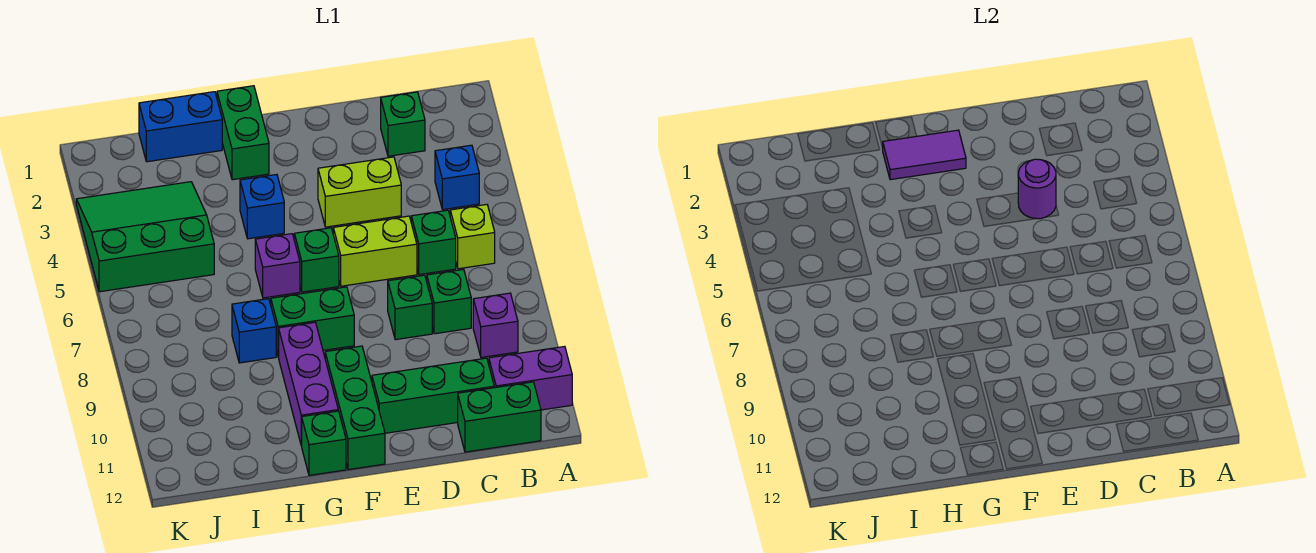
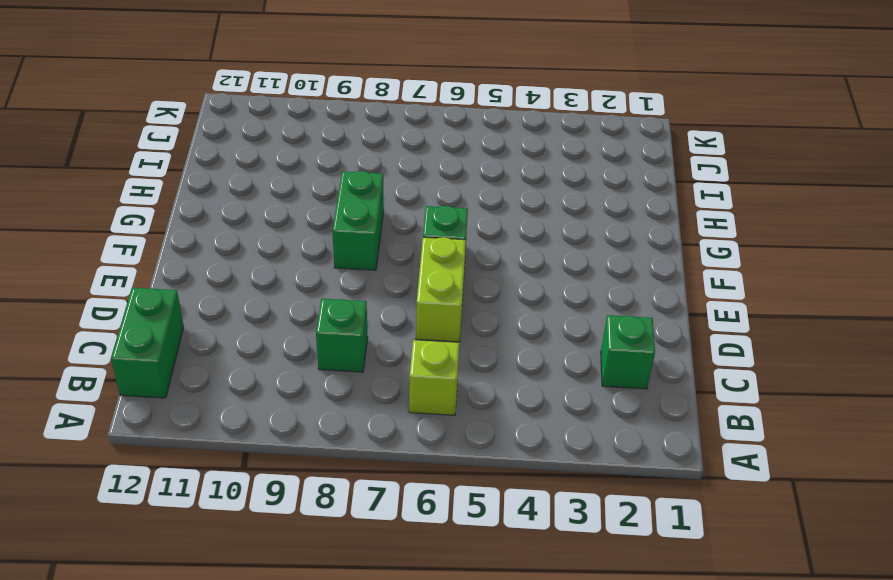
none -> purple brick A11:B11 level 1
none -> blue brick B4 level 1
none -> purple brick B9 level 1

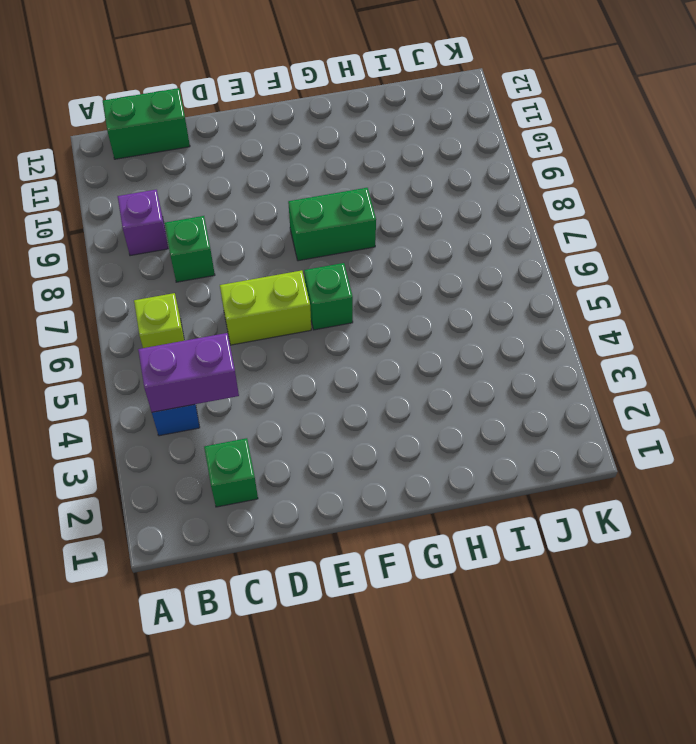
purple brick B4:C4 level 2 -> purple brick A11:B11 level 1
none -> green brick C6 level 1
none -> green brick C11:E11 level 1
none -> lime brick D4:E4 level 1

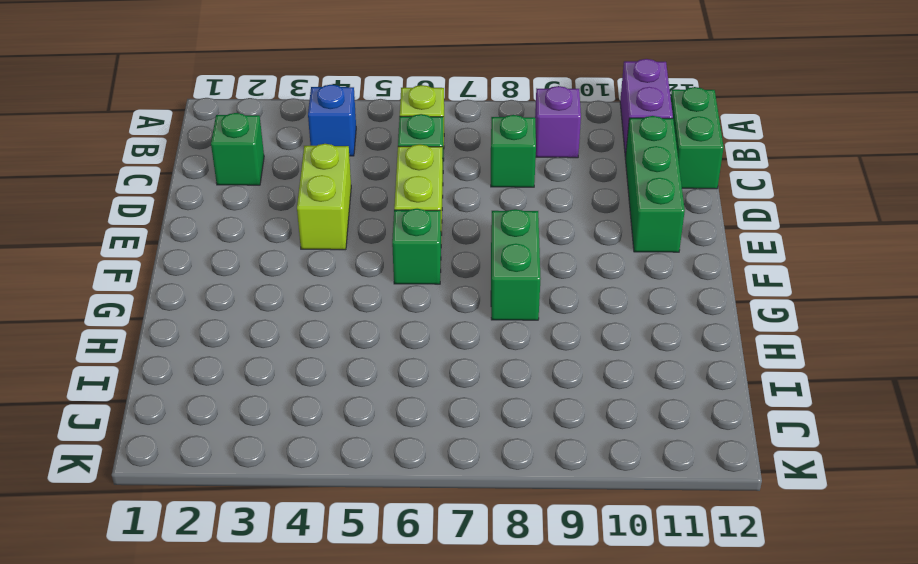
none -> green brick D8 level 1
none -> green brick F10:F12 level 1
none -> green brick G1:G2 level 1

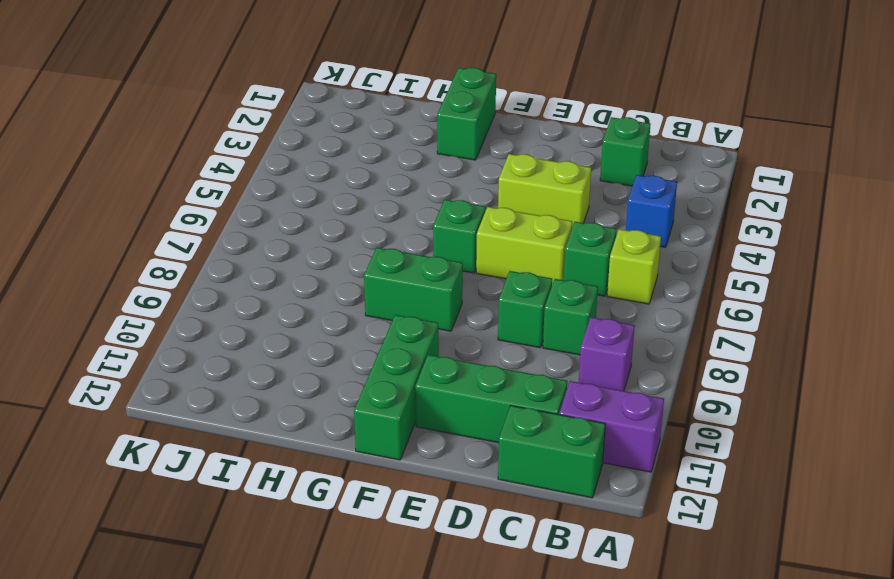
none -> blue brick G4 level 1
none -> purple brick G6 level 1
none -> purple brick G9:G11 level 1

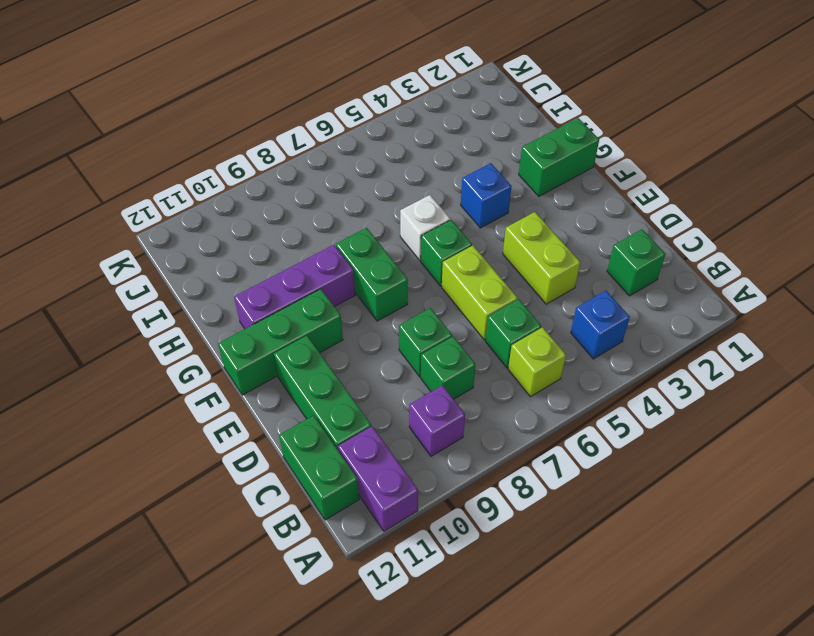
white brick G6 level 1 -> purple brick G6 level 1
none -> green brick G12 level 1
none -> blue brick H1:I1 level 1
none -> blue brick H8 level 1

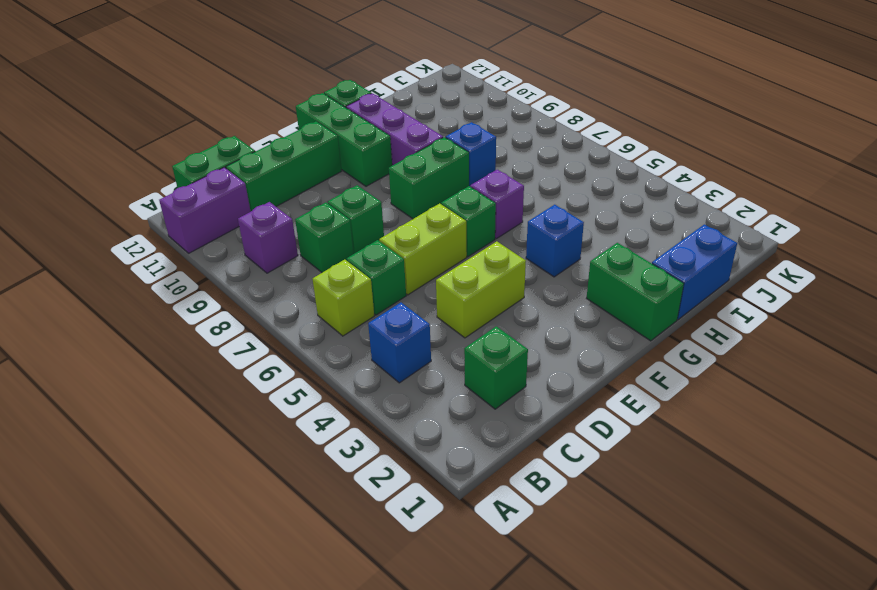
none -> green slope I3:K5 level 1 top 5
none -> purple round brick D4 level 2
none -> purple tile F2:G2 level 2

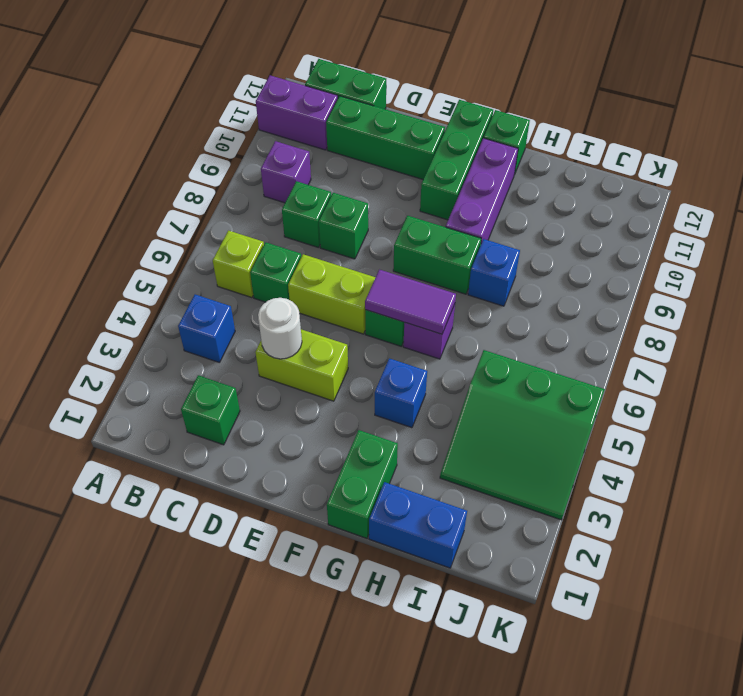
white round brick D4 level 2 -> purple round brick D4 level 2
purple tile F6:G6 level 2 -> purple tile F2:G2 level 2

